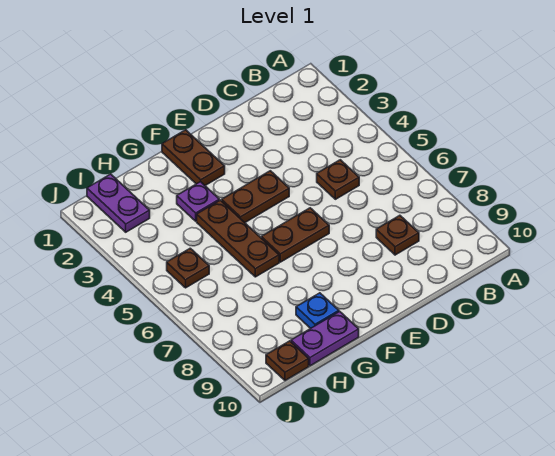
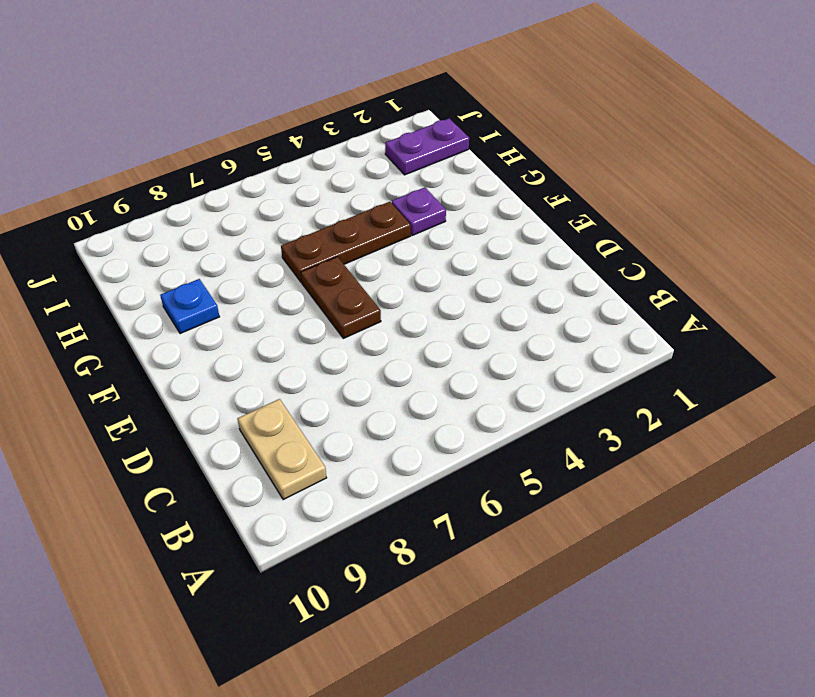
tan plate B9:C9 level 1 -> none
none -> brown plate C5 level 1
none -> brown plate C8 level 1
none -> brown plate E4:F4 level 1

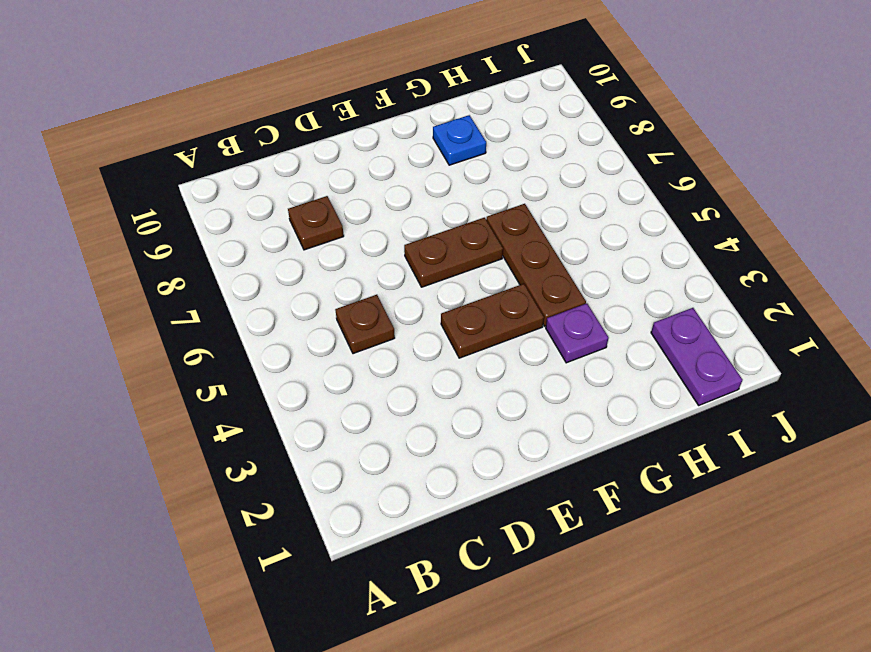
none -> brown plate F1:F2 level 1
none -> purple plate G10:H10 level 1
none -> brown plate I5 level 1

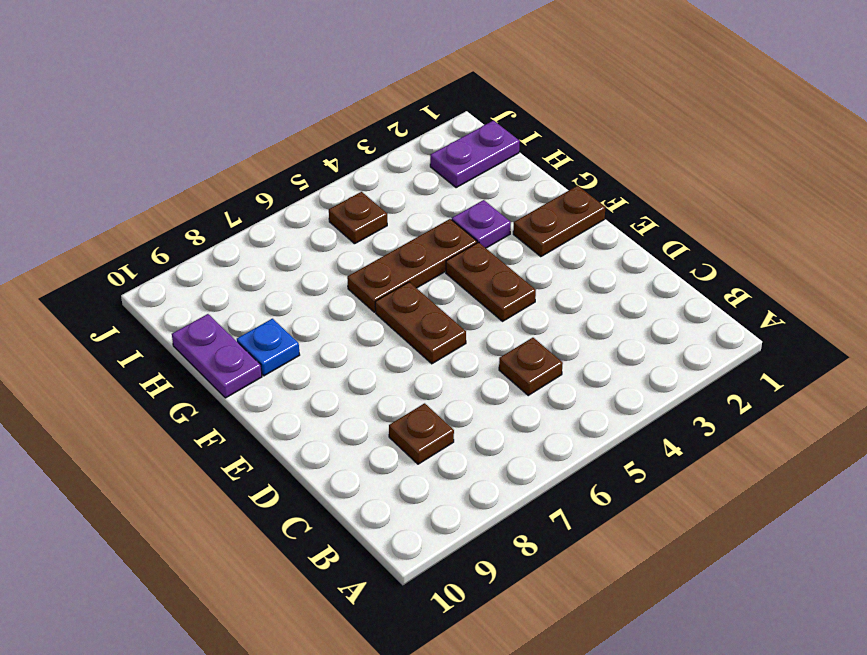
none -> brown plate I10 level 1

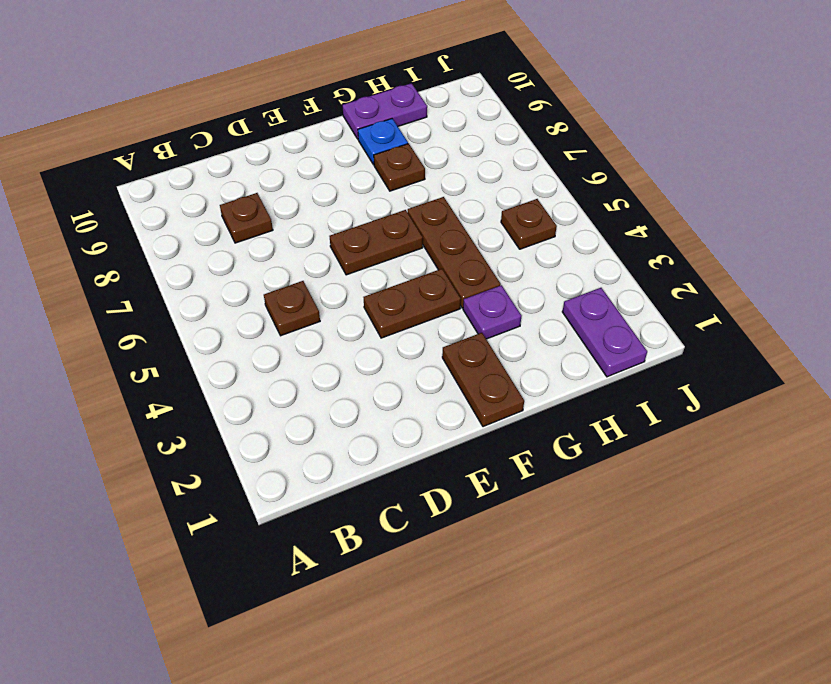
brown plate G8 level 1 -> brown plate I10 level 1

